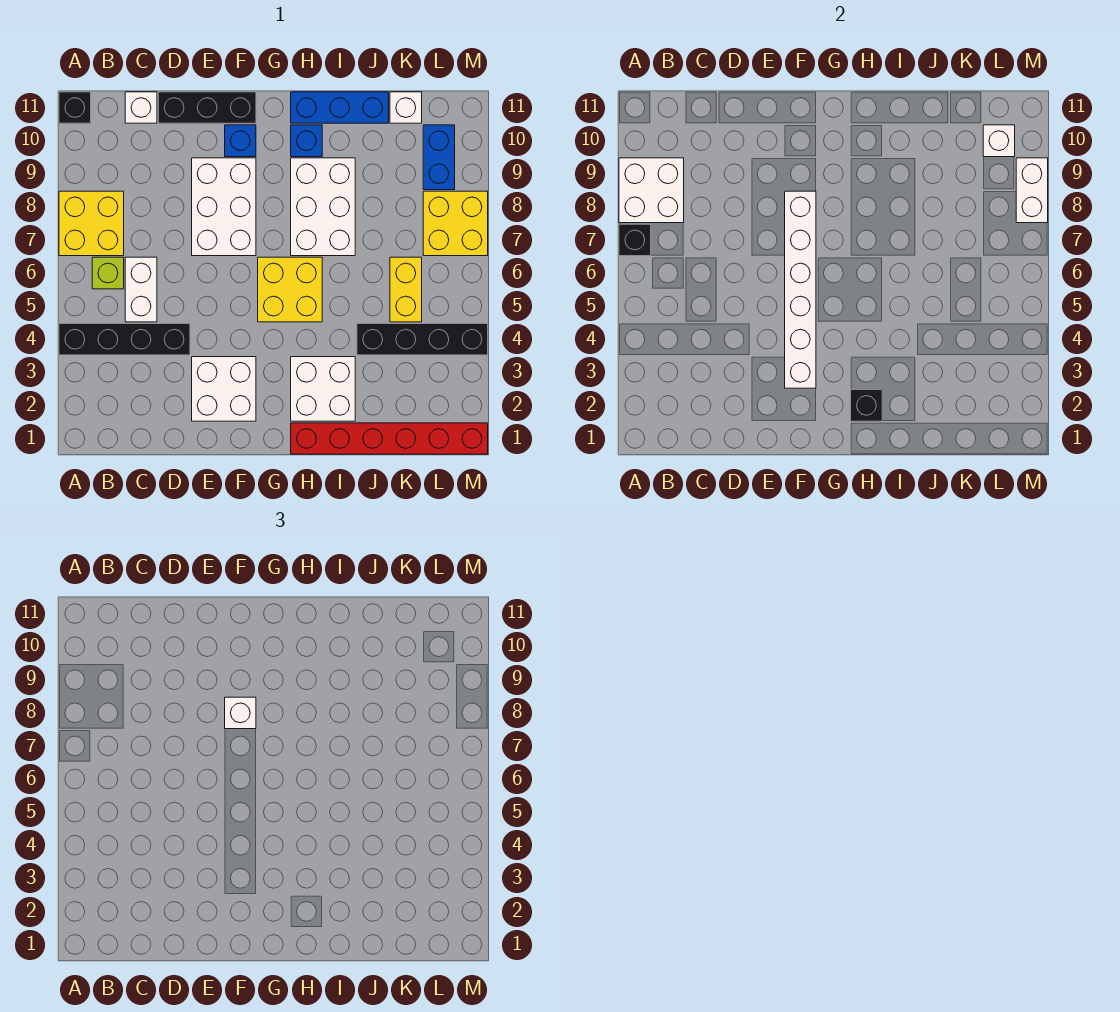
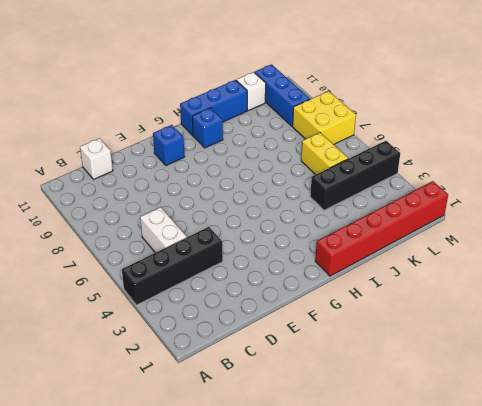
blue brick L9:L11 level 1 -> blue brick L9:L10 level 1
none -> yellow brick A7:B8 level 1
none -> black brick A11 level 1
none -> lime brick B6 level 1

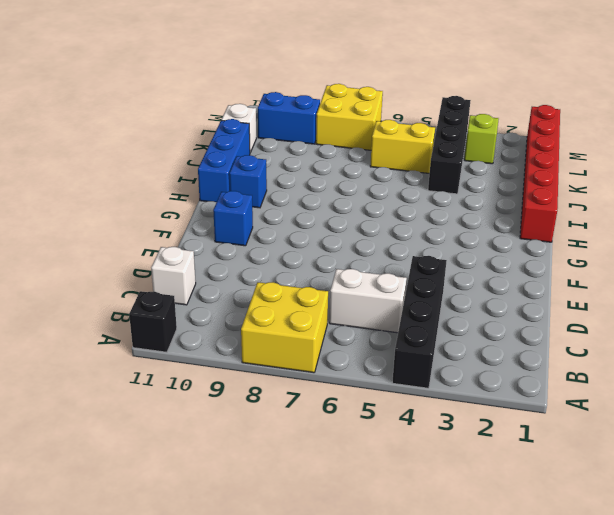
lime brick L3 level 1 -> lime brick B6 level 1
none -> black brick D11:F11 level 1
none -> white brick E2:F3 level 1
none -> white brick E7:F9 level 1

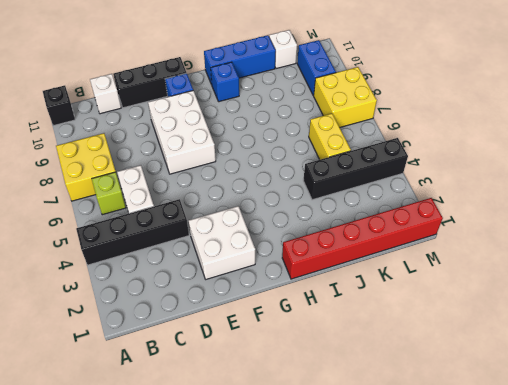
none -> yellow brick G5:H6 level 1
none -> white brick H2:I3 level 1
none -> white brick H7:I9 level 1

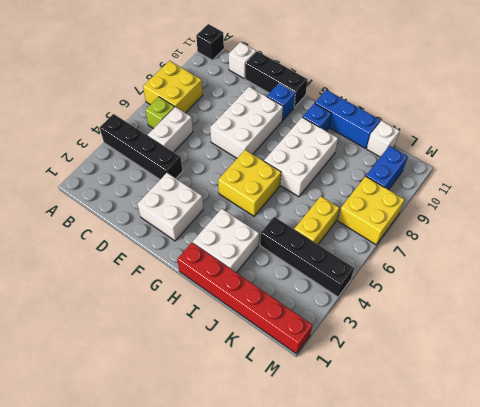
none -> black brick A7 level 2
none -> white brick A8:B9 level 2
none -> white brick F3:F8 level 2

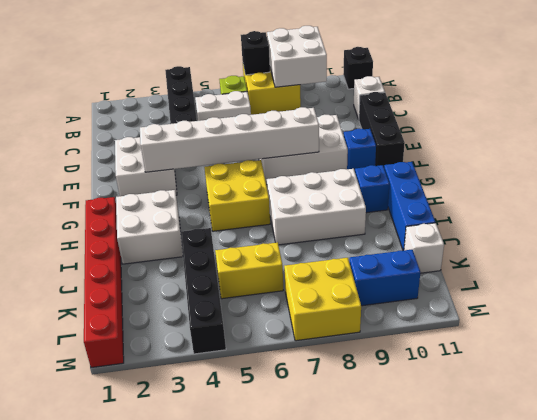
none -> black brick H2 level 2
none -> white brick L10 level 2
none -> white brick M8:M9 level 2

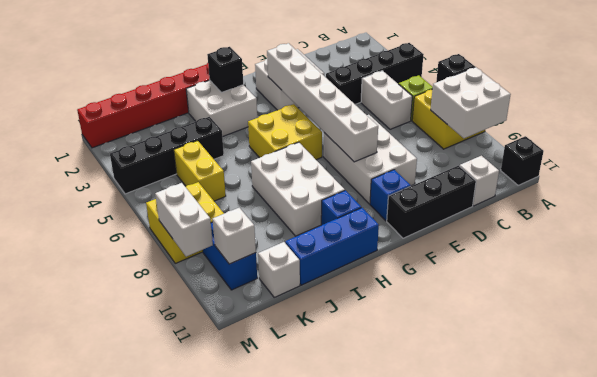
none -> white brick F8 level 3

